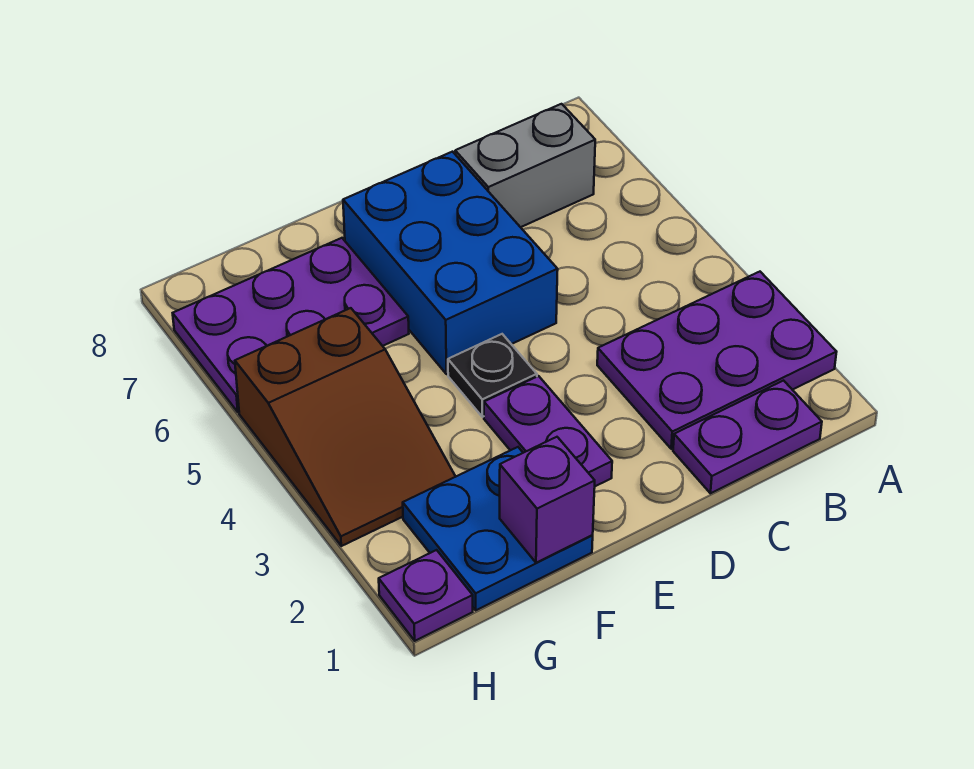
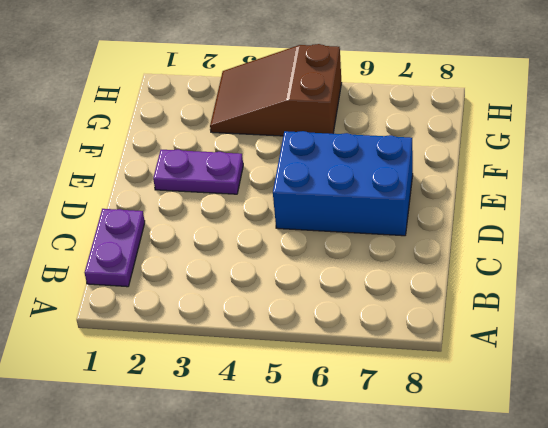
none -> purple plate A2:C3 level 1
none -> grey brick B7:C7 level 1

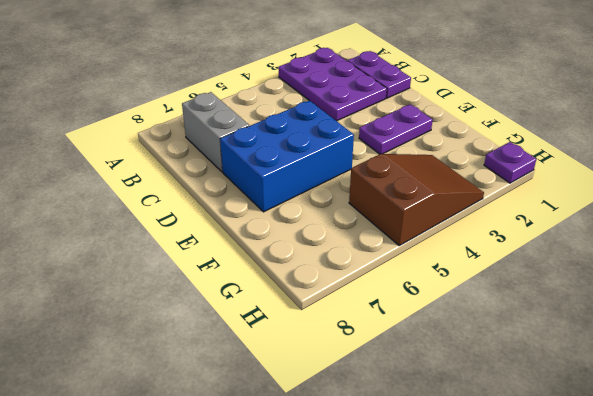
none -> black plate E4 level 1
none -> blue plate F1:G2 level 1

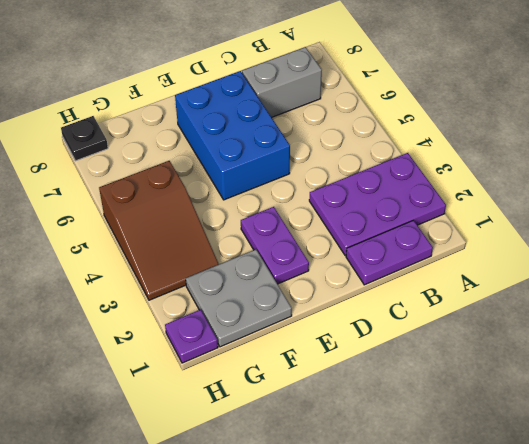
grey plate F1:G2 level 1 -> blue plate F1:G2 level 1
black plate H8 level 1 -> black plate E4 level 1
none -> purple plate F6:H7 level 1
none -> purple brick F1 level 2

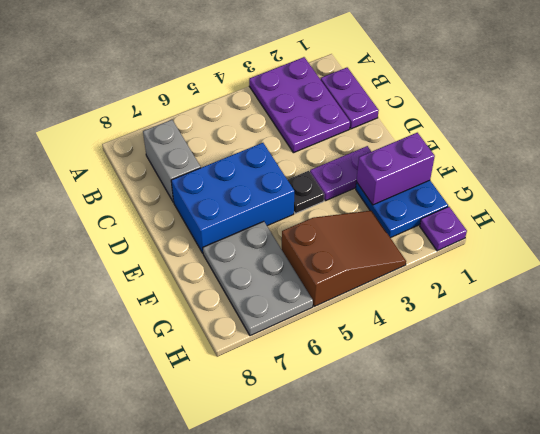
purple brick F1:F2 level 2 -> purple brick F1 level 2
grey plate F6:H7 level 1 -> purple plate F6:H7 level 1

